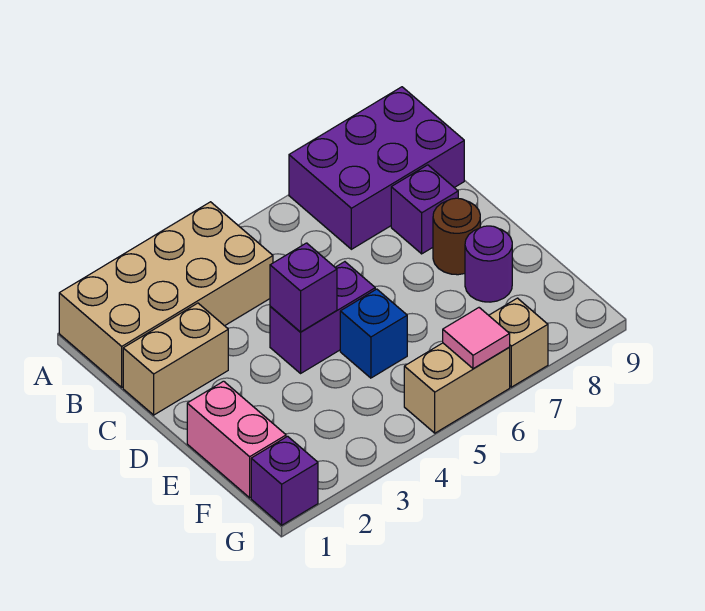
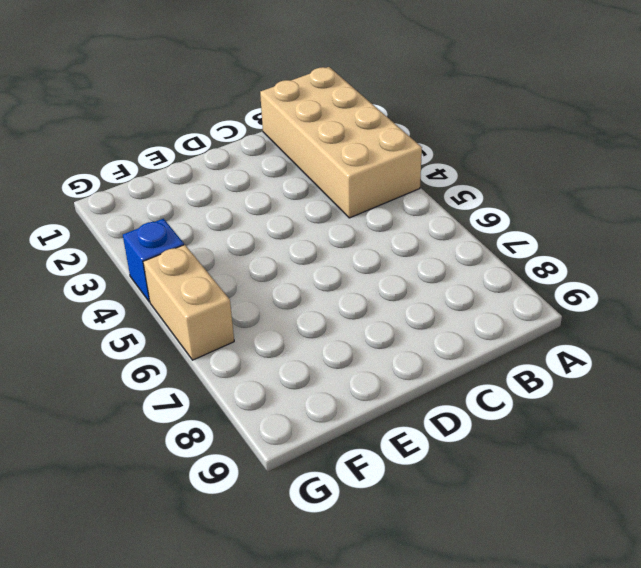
blue brick G4 level 1 -> blue brick E5 level 1
none -> purple brick A7:B9 level 1
none -> tan brick C1:C2 level 1
none -> purple brick C8 level 1

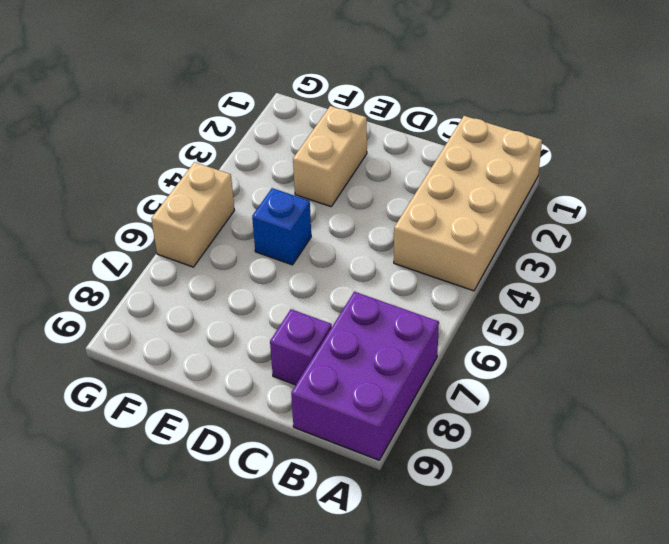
tan brick E2:E3 level 1 -> tan brick C1:C2 level 1
none -> purple brick D4:D5 level 1
none -> brown round brick D8 level 1
none -> pink brick E1:F1 level 1

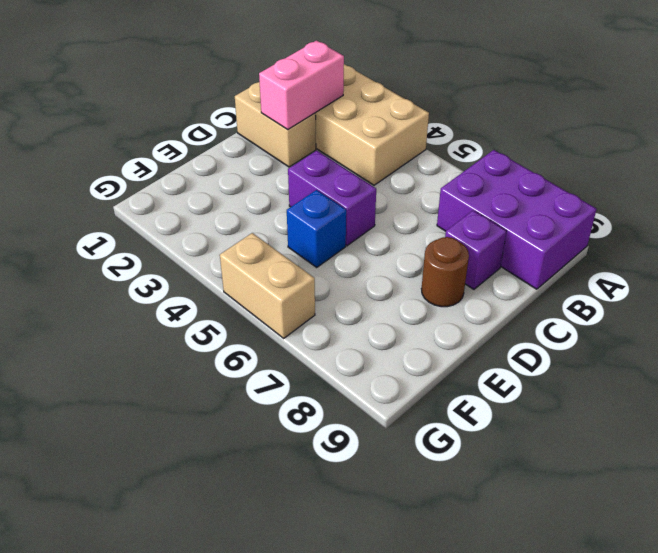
pink brick B2:C2 level 2 -> pink brick E1:F1 level 1
none -> purple round brick E8 level 1
none -> purple brick G1 level 1
none -> tan brick G7 level 1

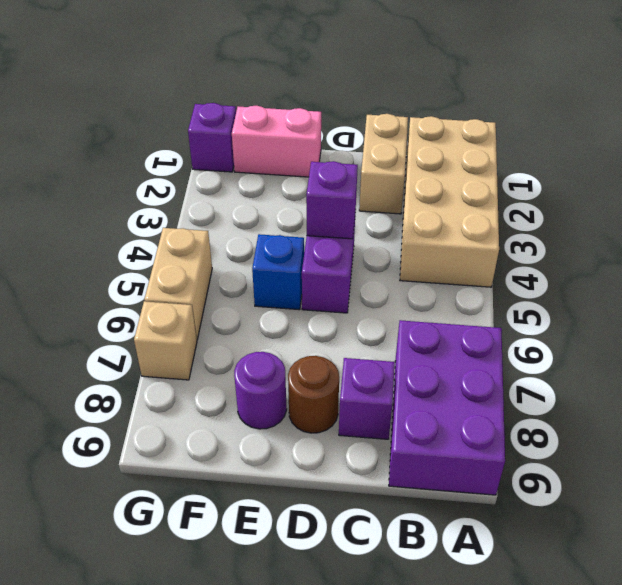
none -> pink tile G6 level 2

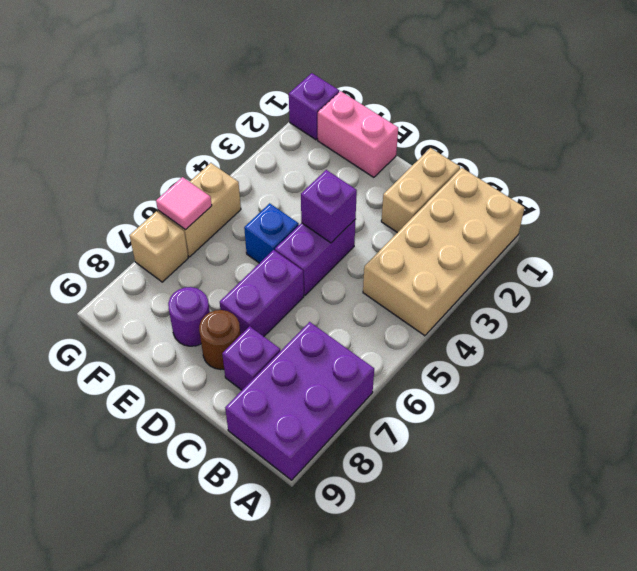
purple brick D6:D7 level 1 -> none

